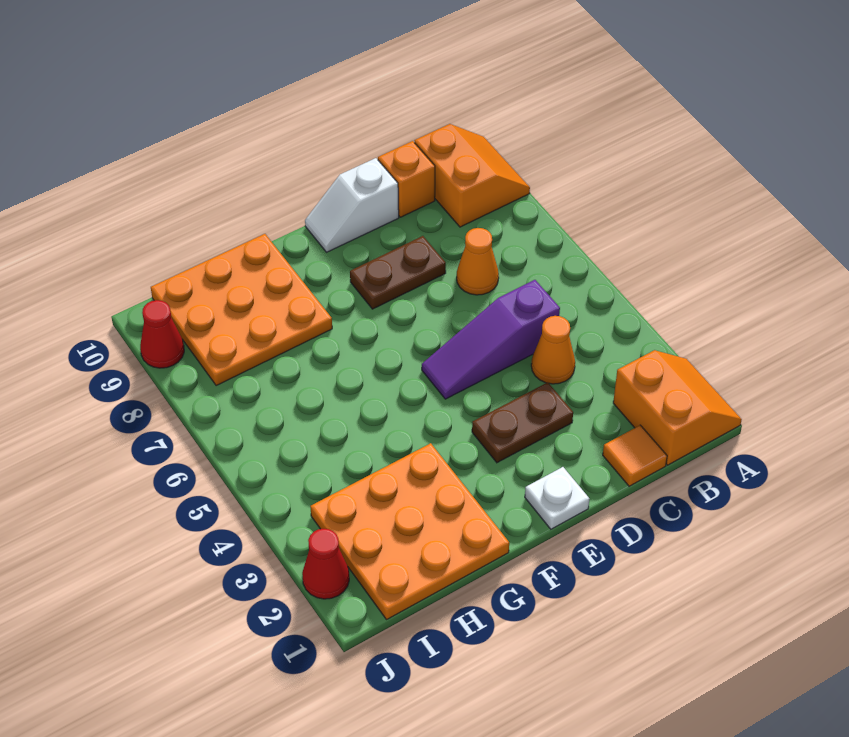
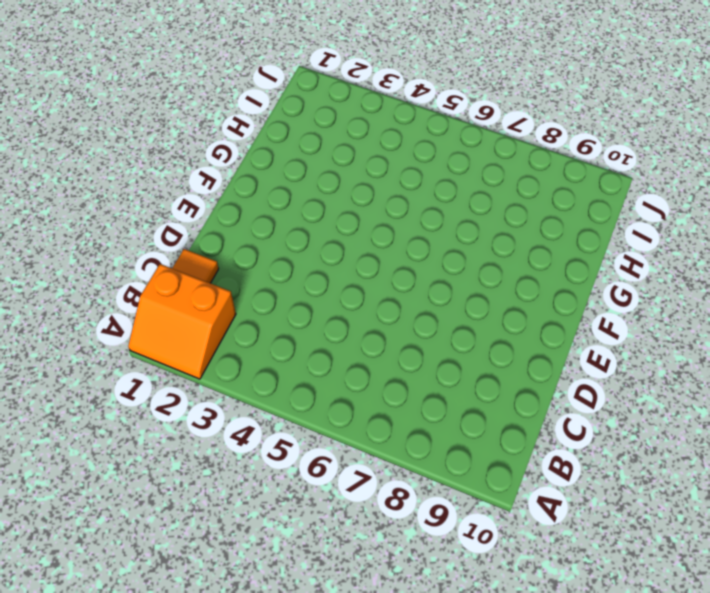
none -> orange slope A9:B10 level 1 top B
none -> orange cone C4 level 1
none -> purple slope C5:E5 level 1 top C

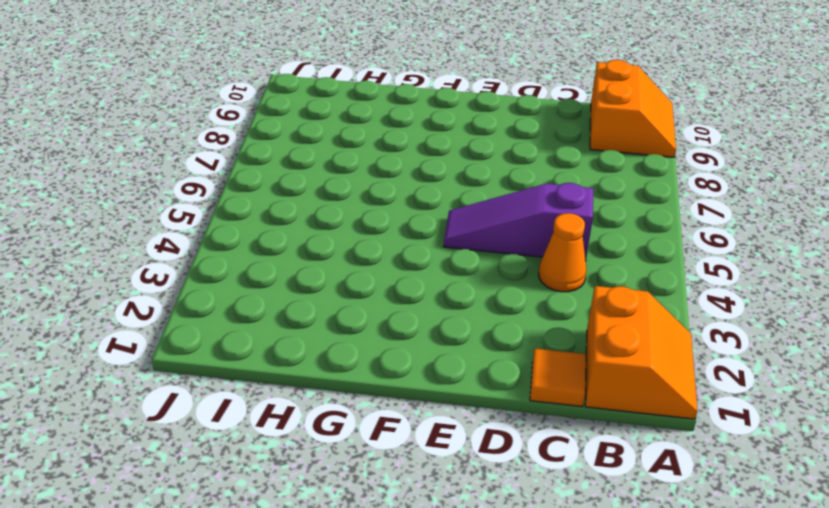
none -> orange cone C7 level 1
none -> orange brick C10 level 1
none -> brown plate D3:E3 level 1

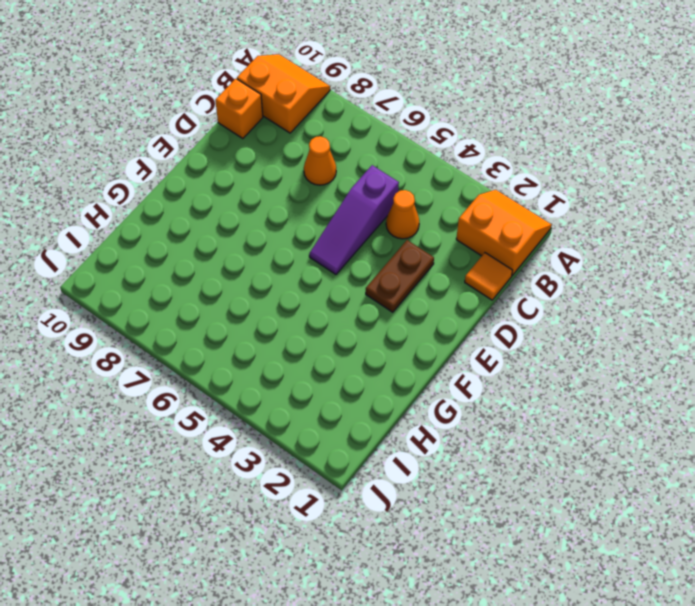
none -> brown plate D8:E8 level 1
none -> white slope D10:E10 level 1 top D
none -> white plate E1 level 1

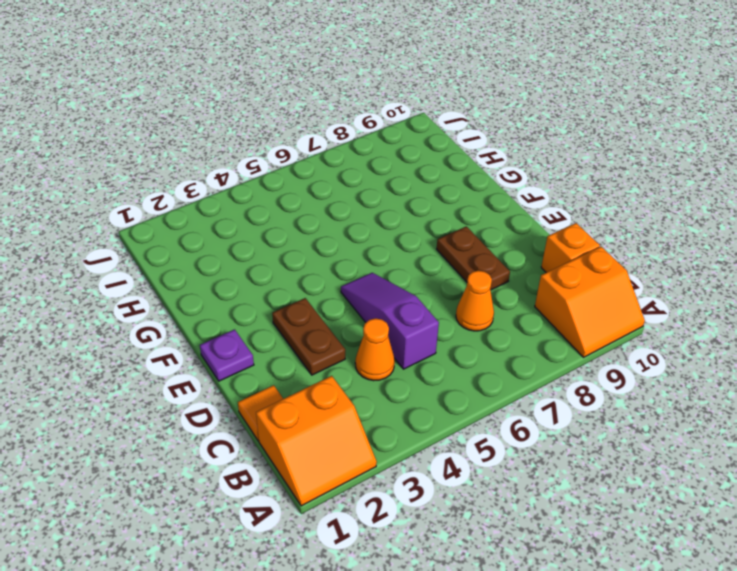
purple plate E1 level 1 -> white plate E1 level 1
none -> white slope D10:E10 level 1 top D
none -> orange plate G1:I3 level 1
none -> orange plate G8:I10 level 1

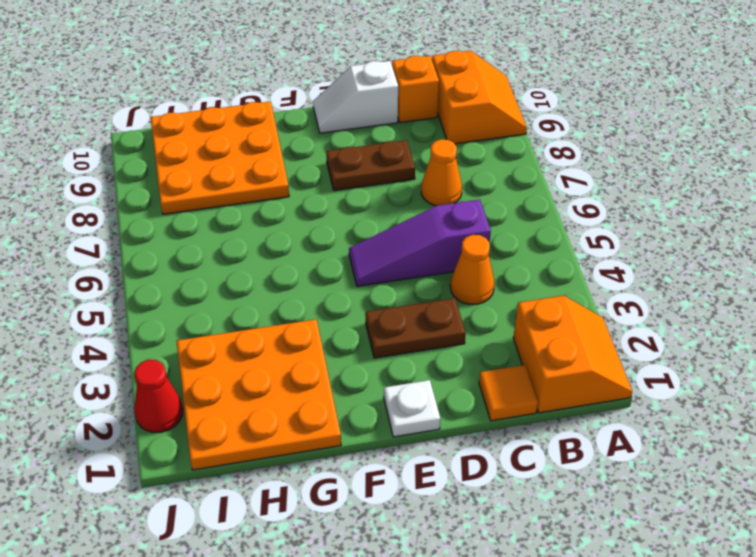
none -> red cone J9 level 1

